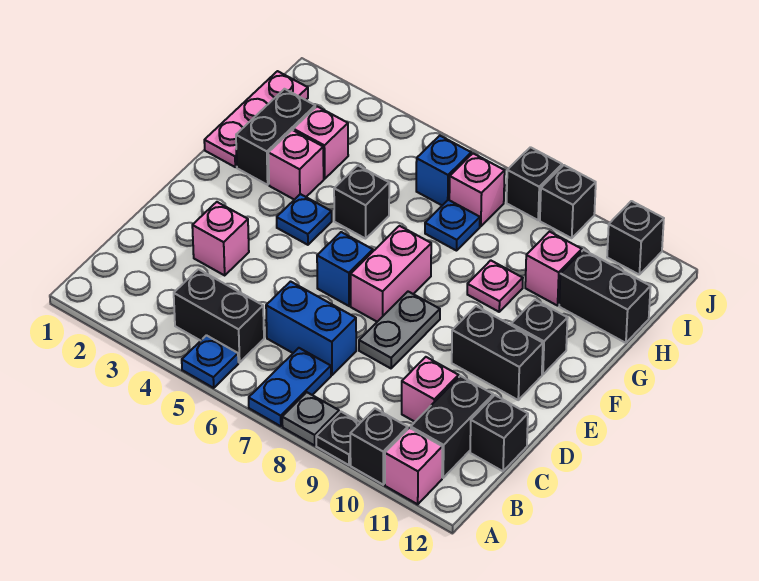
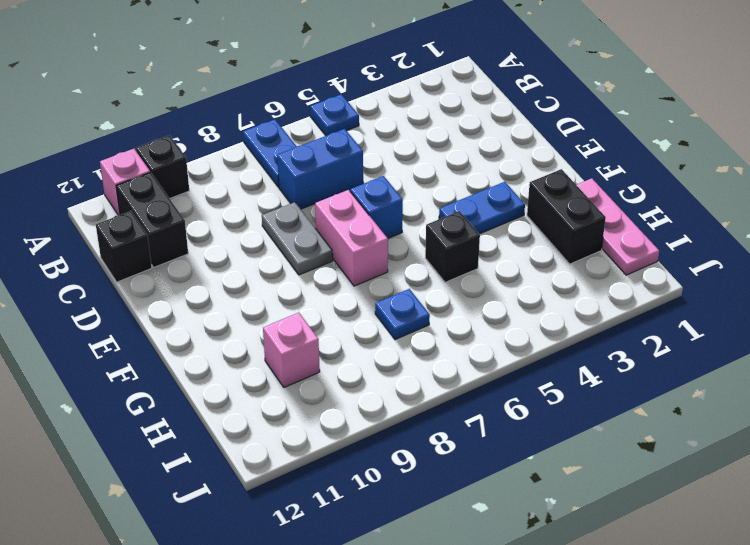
blue plate F3:F4 level 1 -> blue plate F4 level 1
none -> grey plate A8 level 1
none -> black plate A9 level 1
none -> black brick B4:B5 level 1
none -> pink brick C10 level 1

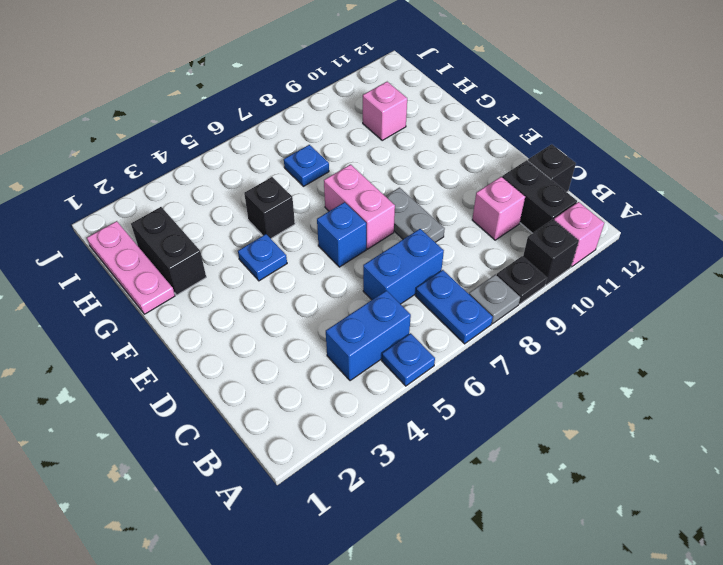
blue brick B4:B5 level 1 -> black brick B4:B5 level 1
none -> pink brick D3 level 1
none -> black brick E10:E11 level 1
none -> black brick F11 level 1
none -> pink brick G3 level 1

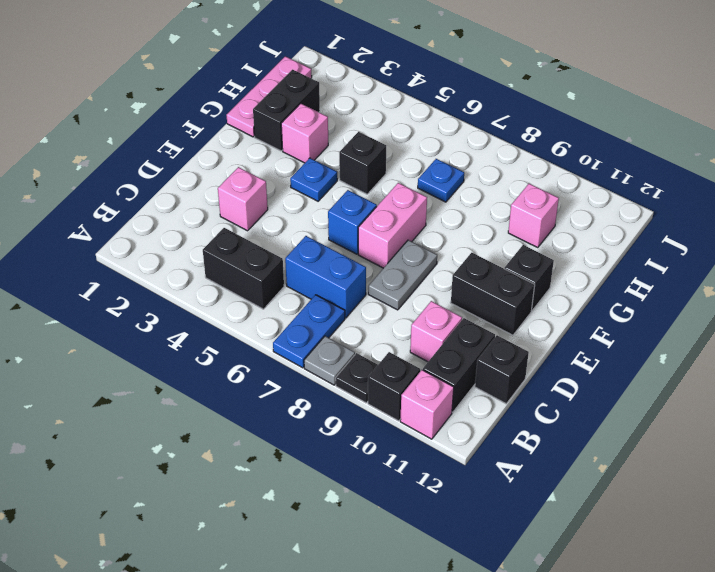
none -> blue plate A5 level 1
none -> pink plate G9 level 1
none -> pink brick H3 level 1
none -> black brick H11:H12 level 1

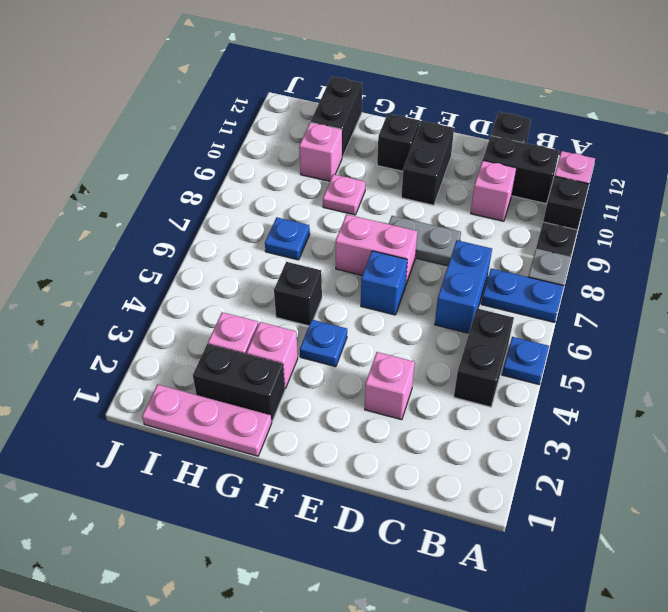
none -> blue brick I6 level 1
none -> pink brick I7 level 1
none -> black brick J8 level 1
none -> black brick J9 level 1

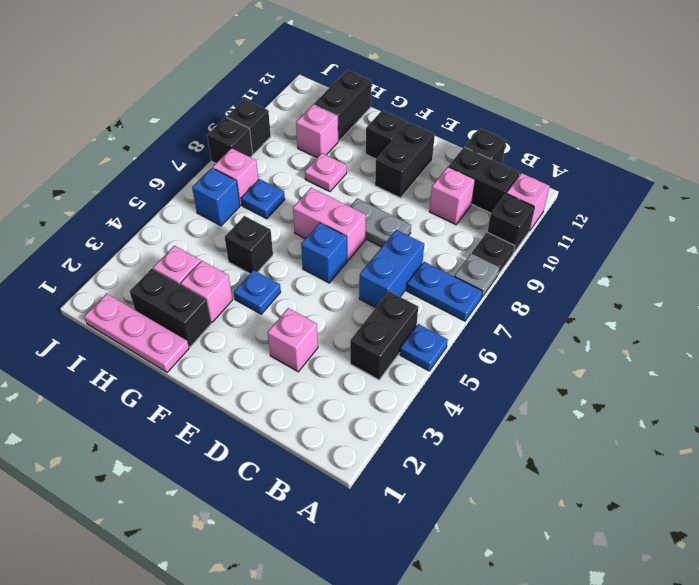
none -> black brick J11 level 1

